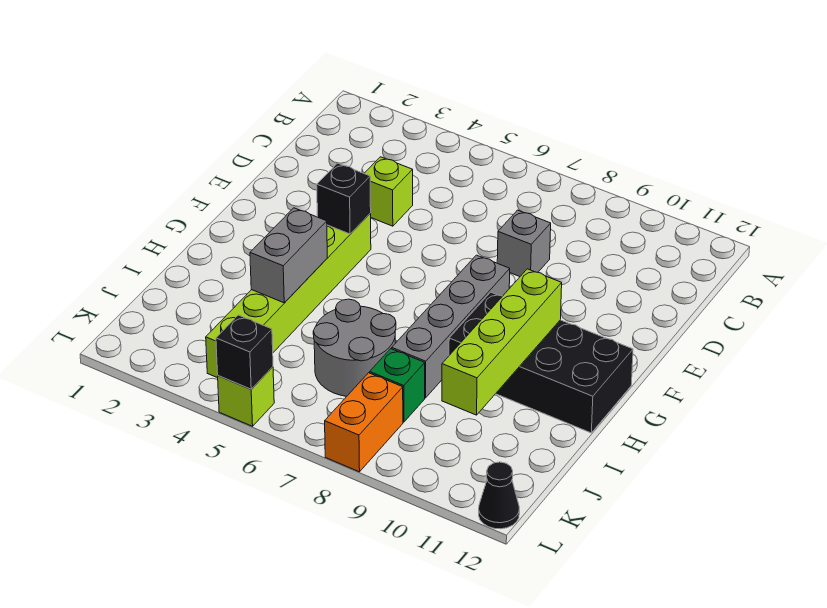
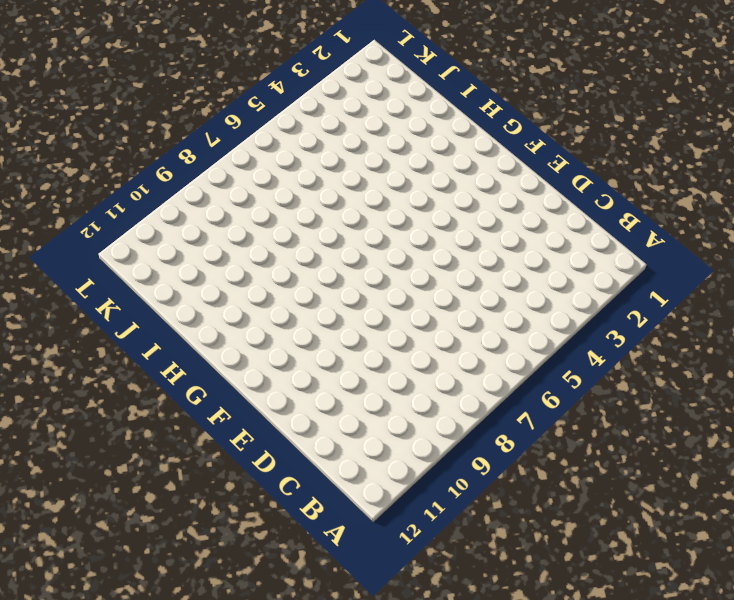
none -> lime brick D4 level 1
none -> grey brick D8 level 1
none -> lime brick F4:K4 level 1

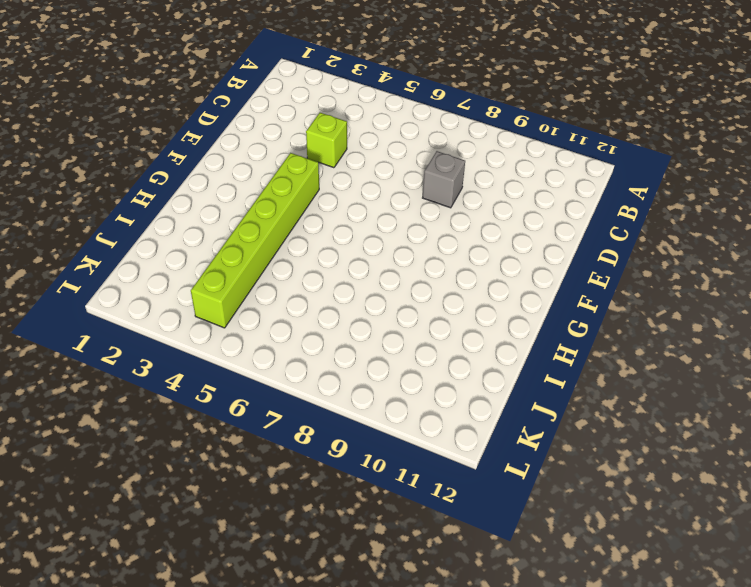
none -> grey brick F8:I8 level 1
none -> black brick G9:H12 level 1
none -> grey round brick I6:J7 level 1

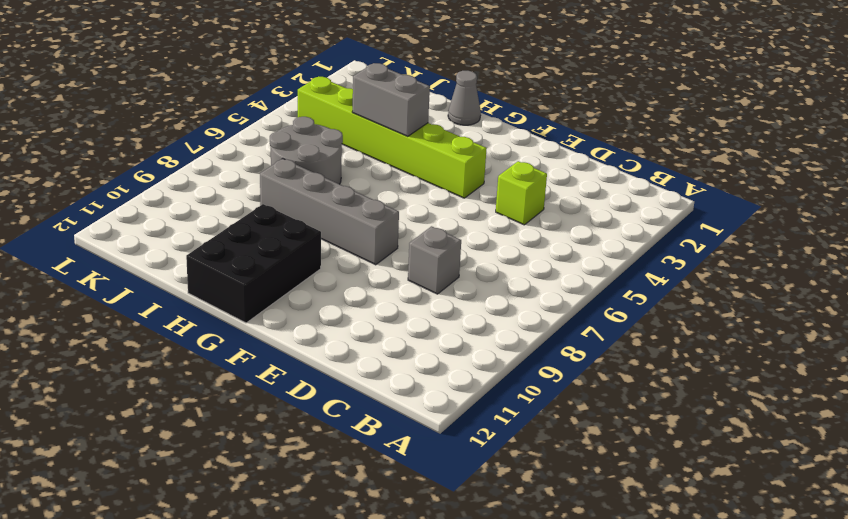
black brick G10:H12 level 1 -> black brick G9:H12 level 1
grey cone H1 level 1 -> none
none -> green brick J8 level 1
none -> orange brick K8:L8 level 1
none -> lime brick L5 level 1

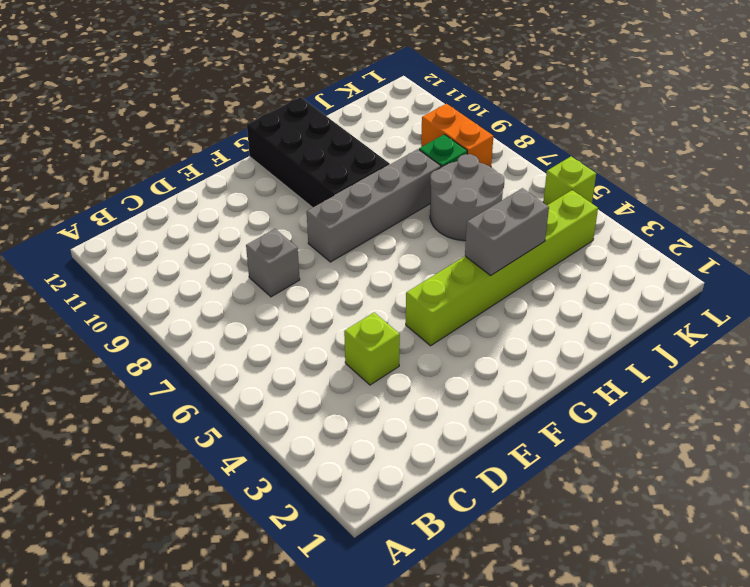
orange brick K8:K9 level 1 -> orange brick K8:L8 level 1
none -> black cone L12 level 1
none -> black brick F4 level 2
none -> lime brick G10:J10 level 2

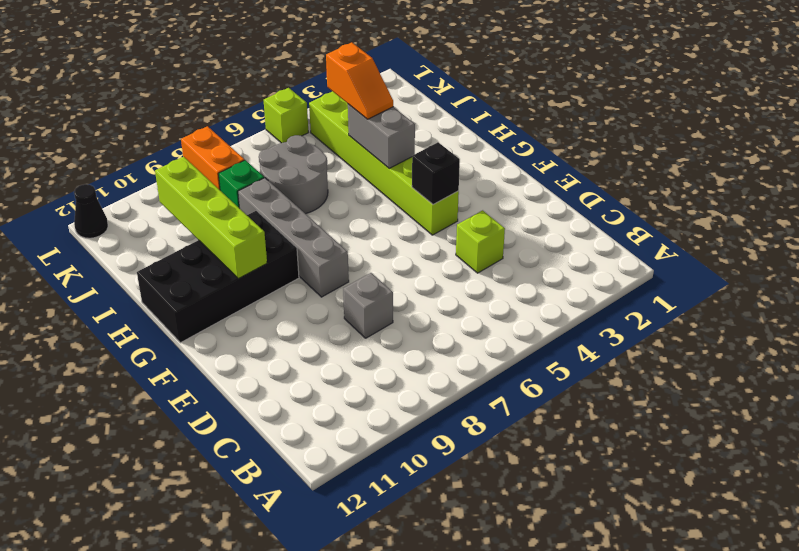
orange slope I4:J4 level 3 top J -> none
none -> black brick L5 level 2

